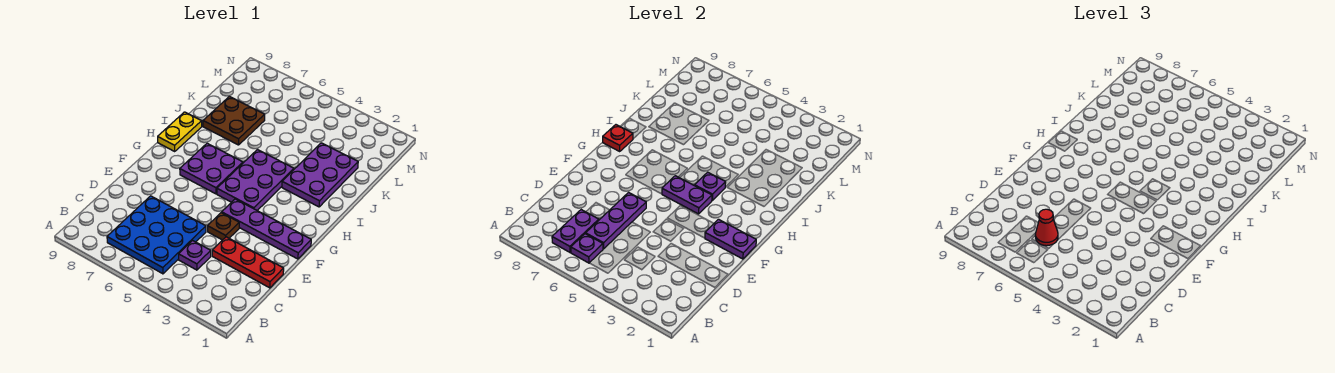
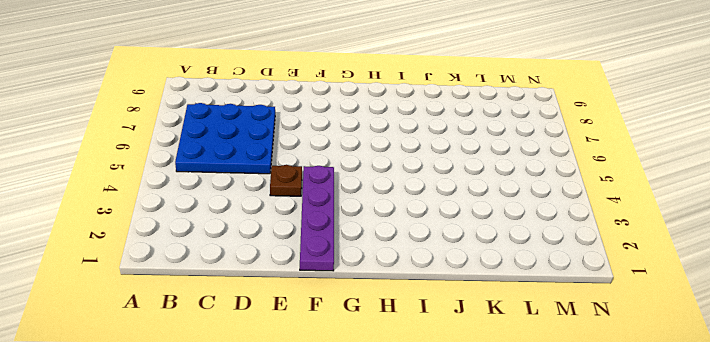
none -> purple plate C4 level 1
none -> red plate D1:D3 level 1
none -> purple plate G4:I5 level 1

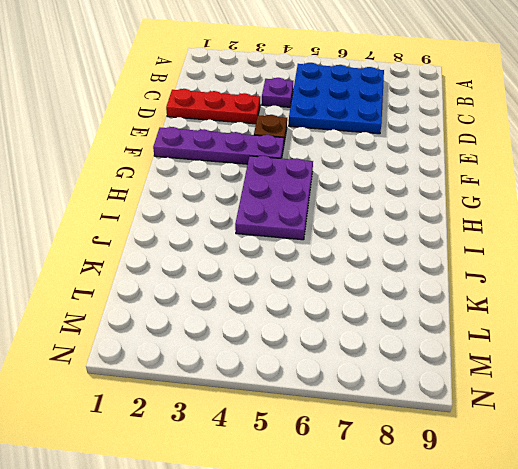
none -> purple plate G6:H7 level 1
none -> yellow plate H9:I9 level 1
none -> purple plate I2:K3 level 1

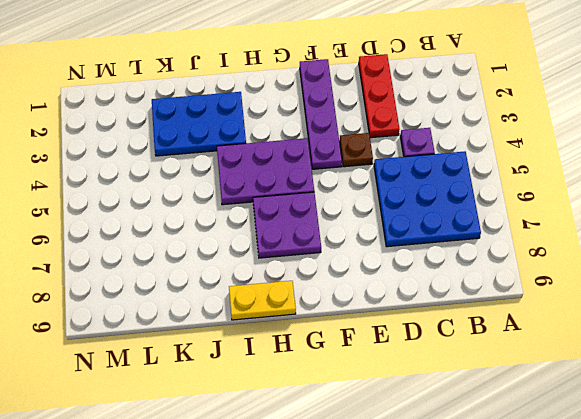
blue plate I2:K3 level 1 -> purple plate I2:K3 level 1
none -> brown plate J7:K8 level 1
none -> purple plate B6 level 2
none -> purple plate B7:C7 level 2

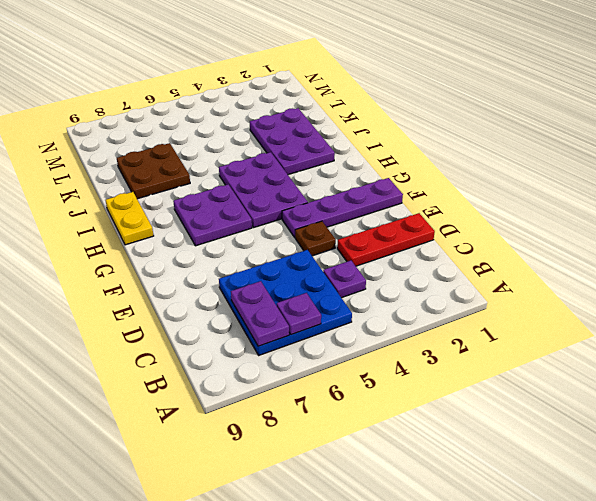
none -> purple plate C6:E6 level 2
none -> purple plate F1:F2 level 2
none -> purple plate G4:G5 level 2

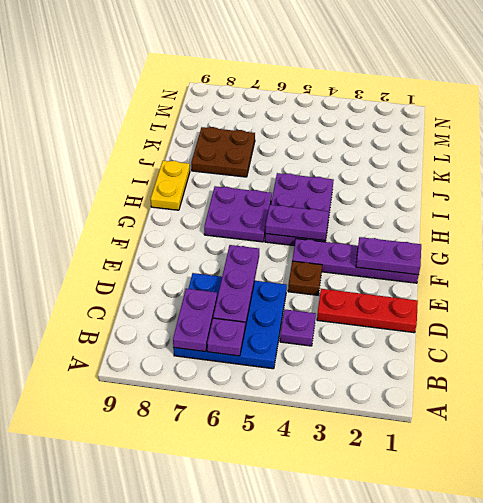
none -> purple plate I2:K3 level 1
none -> purple plate H4 level 2
none -> red plate H9 level 2

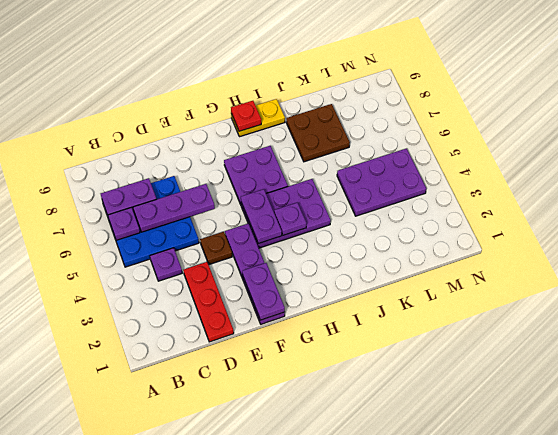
purple plate K4:M5 level 1 -> purple plate I2:K3 level 1
none -> red cone C6 level 3

